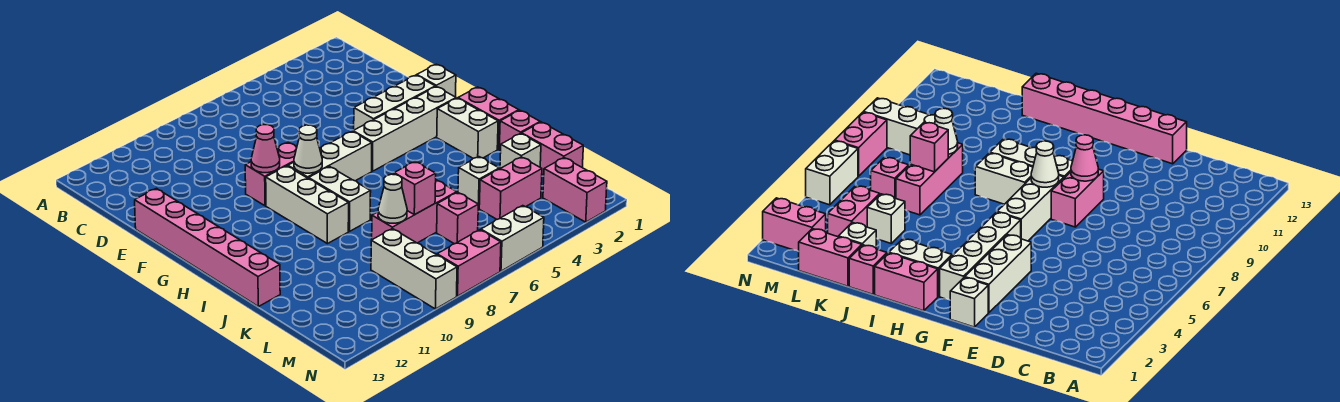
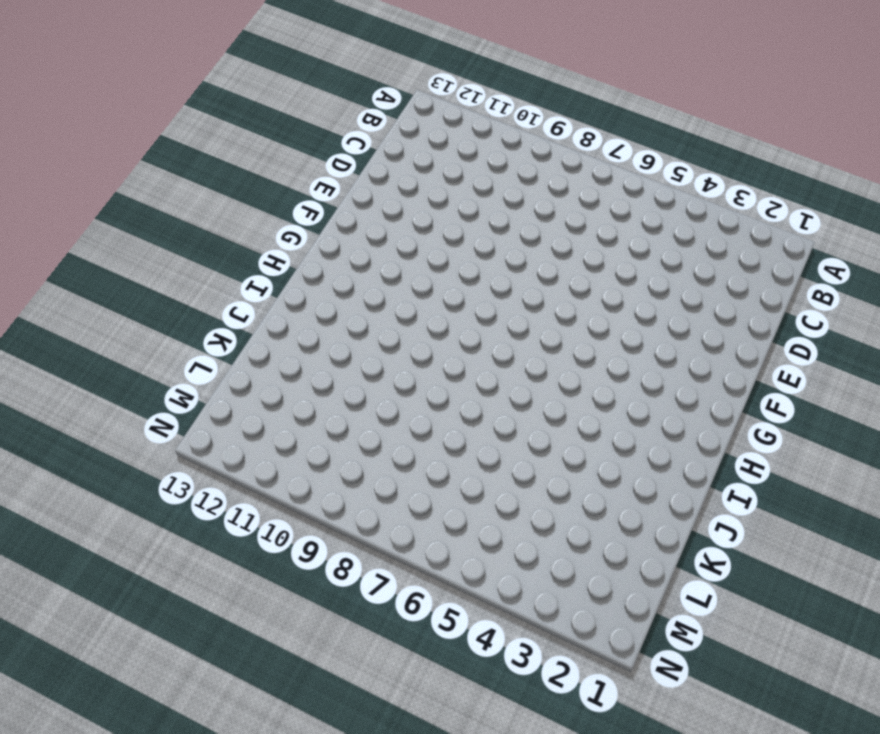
none -> pink brick E13:J13 level 1
none -> white brick F1 level 1
none -> white brick F2:F4 level 1

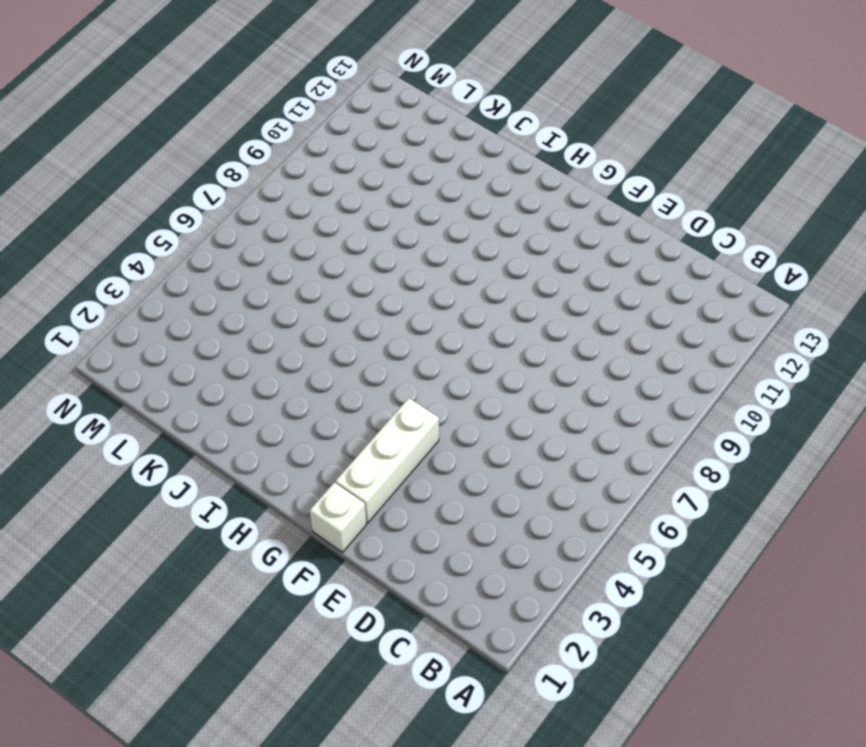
none -> pink brick E13:J13 level 1
none -> pink brick F8:F9 level 1
none -> white brick G2:G5 level 1

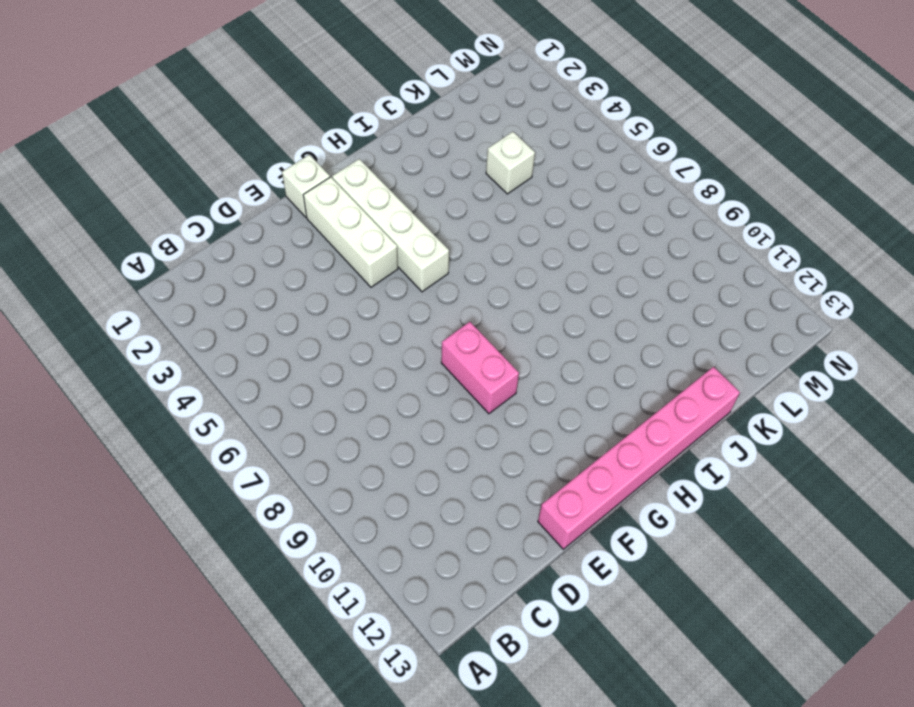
none -> white brick G6:G8 level 1
none -> white brick G9:I9 level 1
none -> pink brick H1:I1 level 1

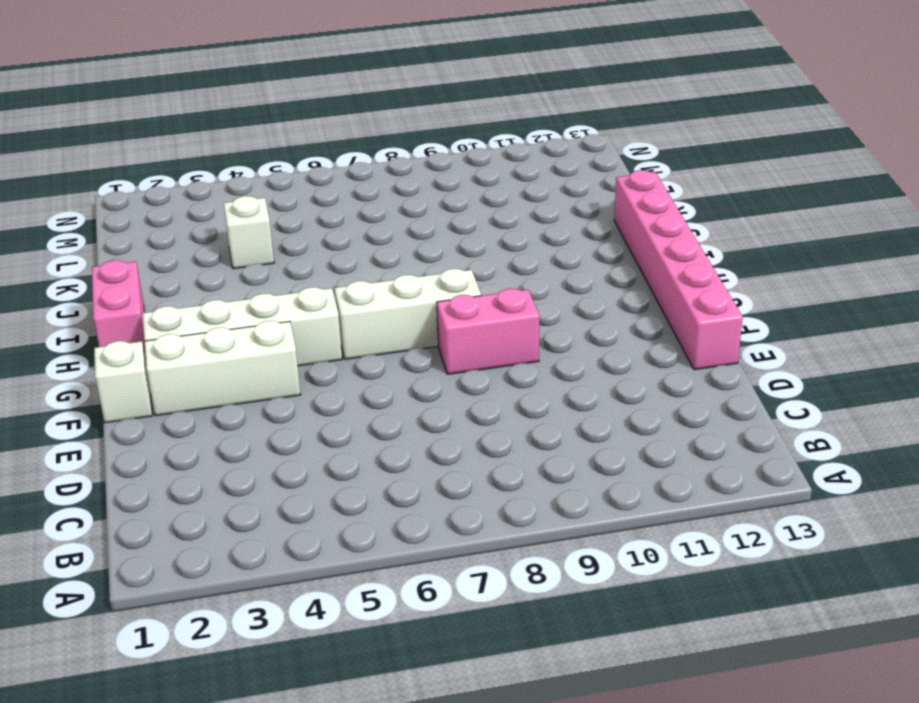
none -> white brick G9:I9 level 1
none -> white brick H2:I2 level 1
none -> white brick H8:I8 level 1

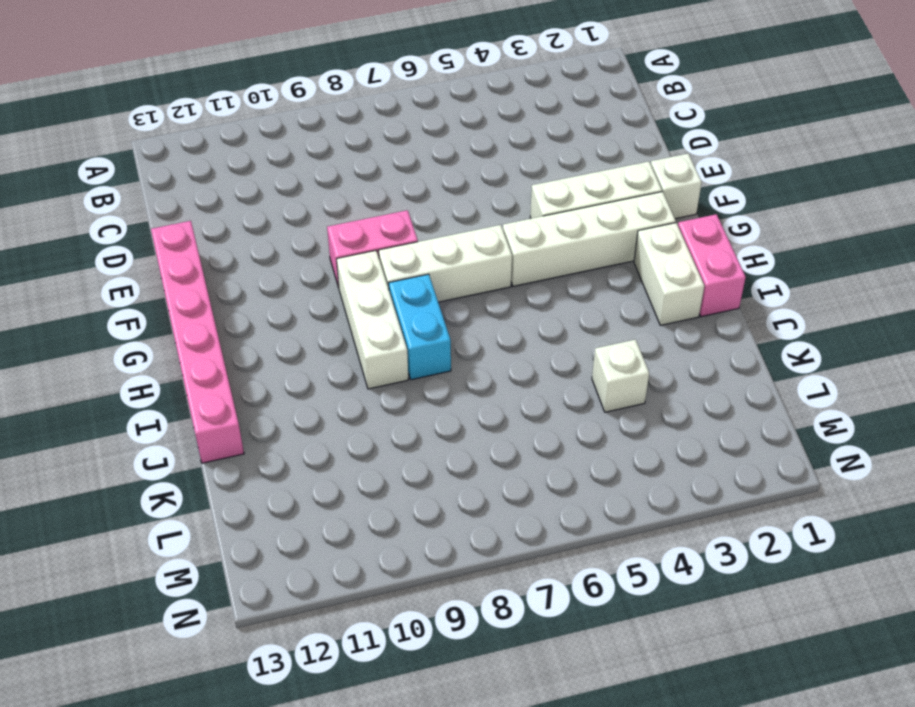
cyan brick H8:I8 level 1 -> white brick H8:I8 level 1
none -> pink brick J1 level 1
none -> pink brick K1:L1 level 1
none -> white brick K2 level 1

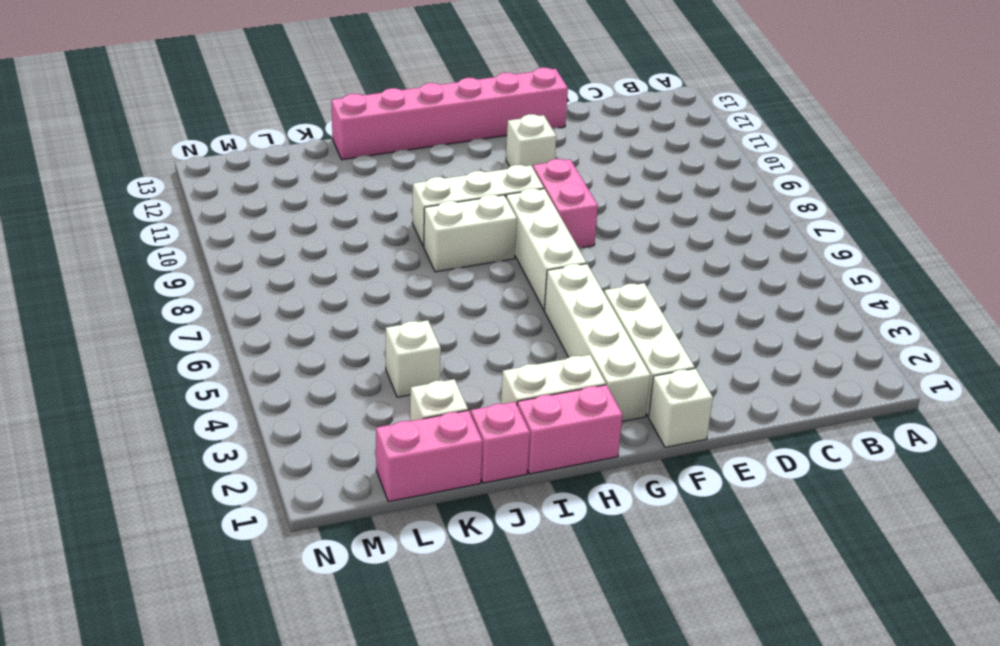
white brick F11 level 1 -> none
none -> pink brick K6:K8 level 1
none -> pink brick L3:L4 level 1
none -> pink brick L6 level 1

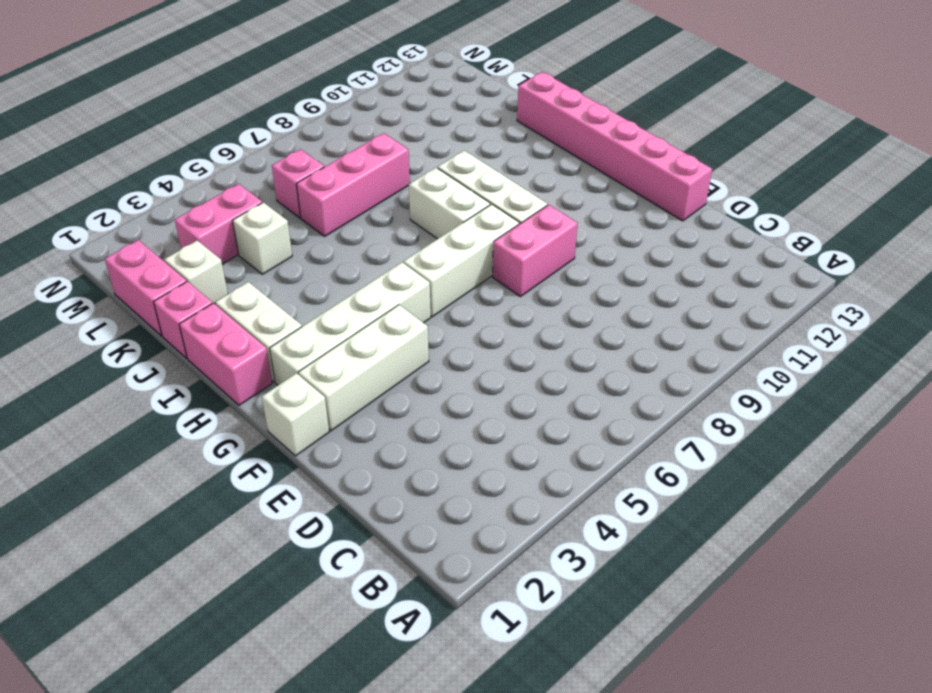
none -> white brick L9:N9 level 1
none -> pink brick M2:N2 level 1
none -> white brick N5:N6 level 1

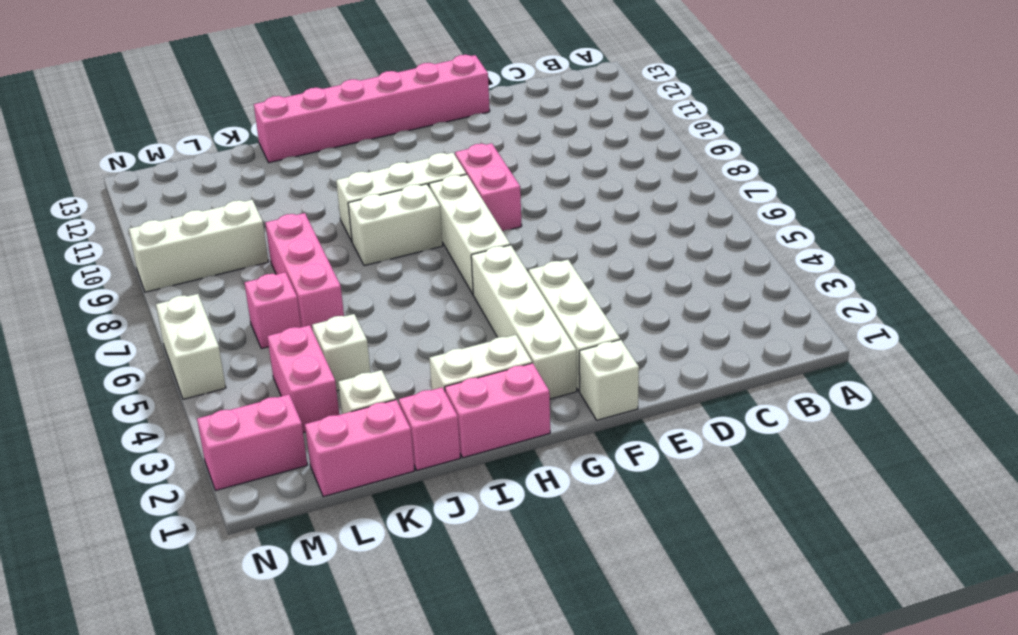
none -> pink brick N7:N8 level 1
none -> pink cone F9 level 2
none -> white cone G8 level 2

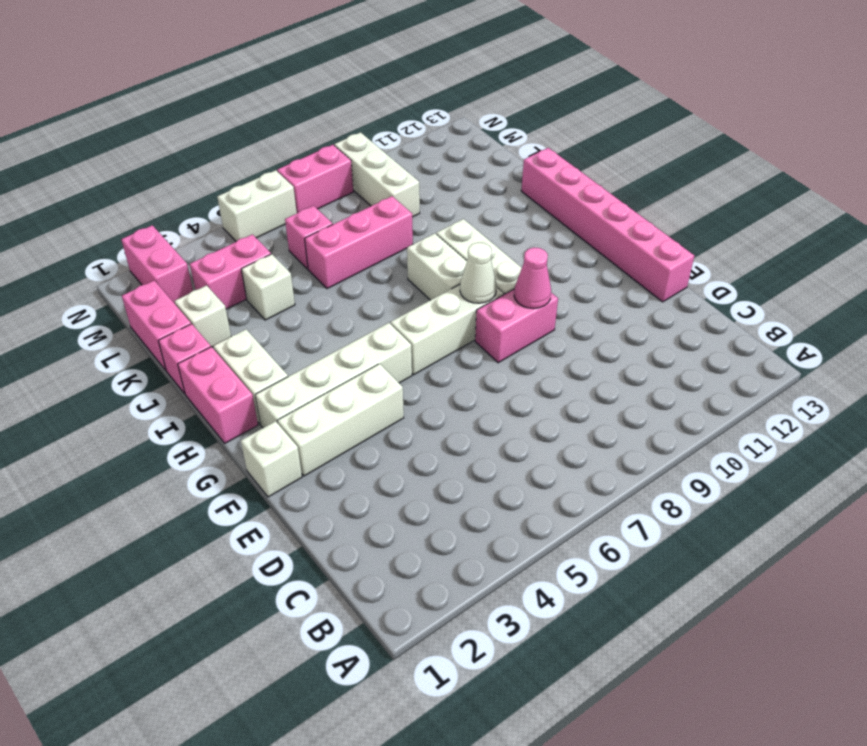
none -> pink brick K7 level 2
none -> white cone K8 level 2

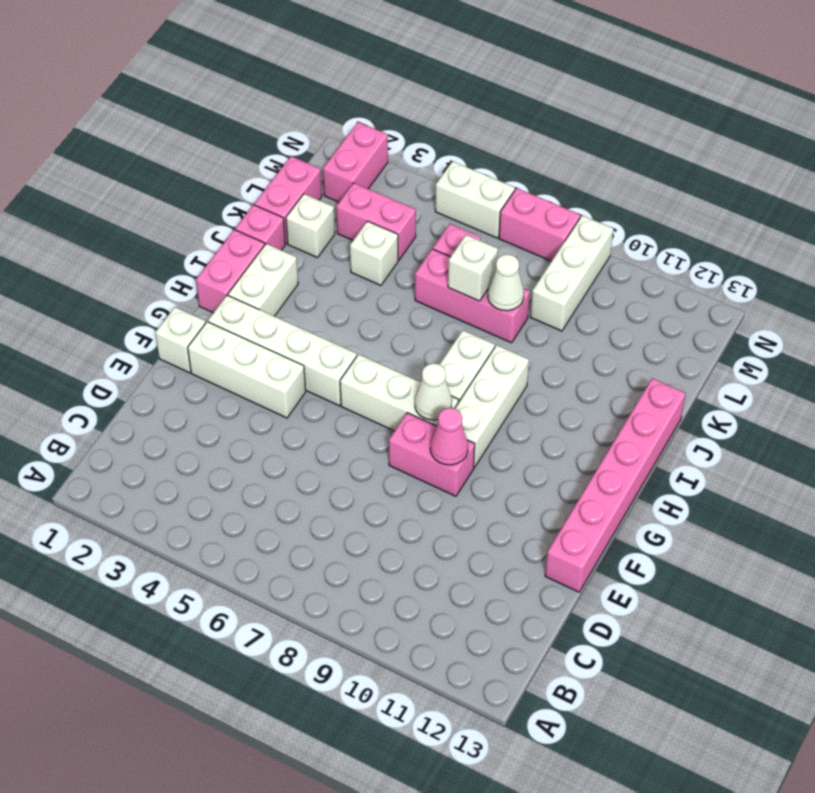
white brick K7 level 2 -> pink brick K7 level 2

